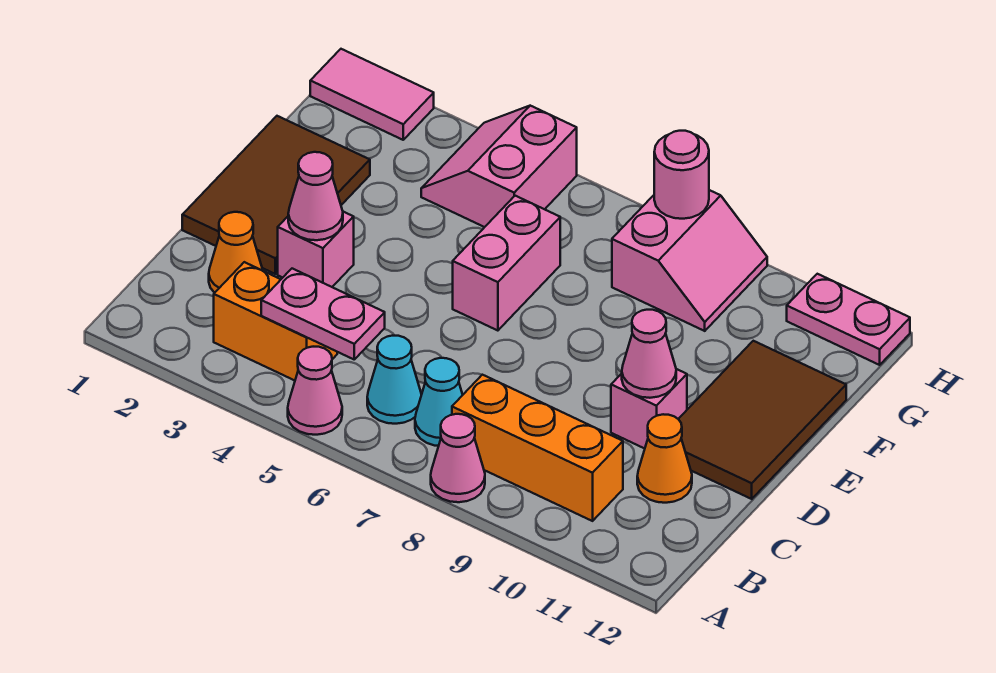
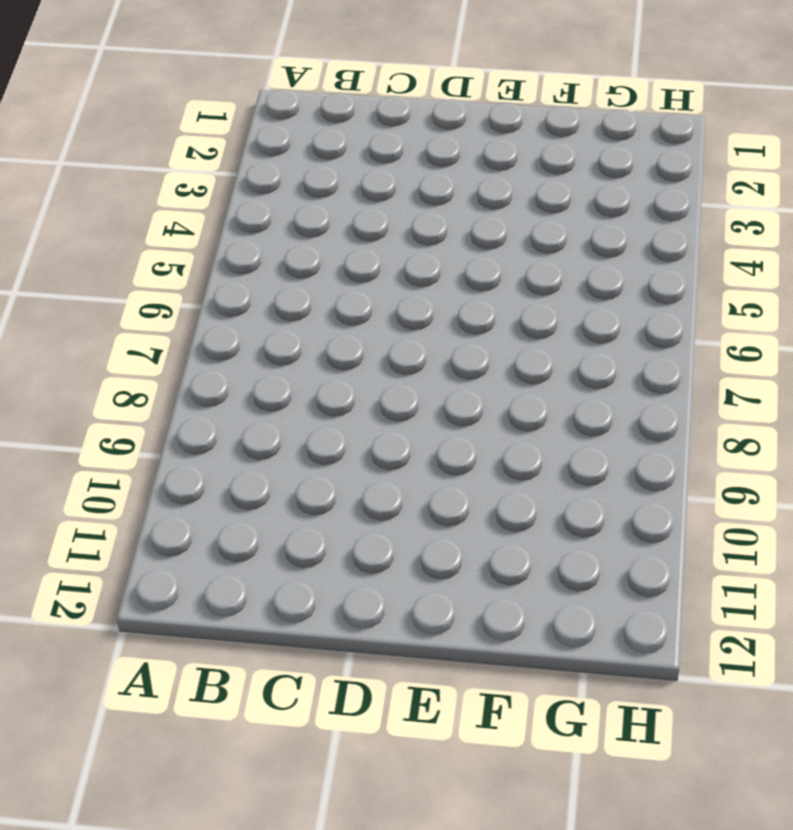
none -> pink cone A5 level 1
none -> pink cone A8 level 1
none -> orange brick B3:B4 level 1

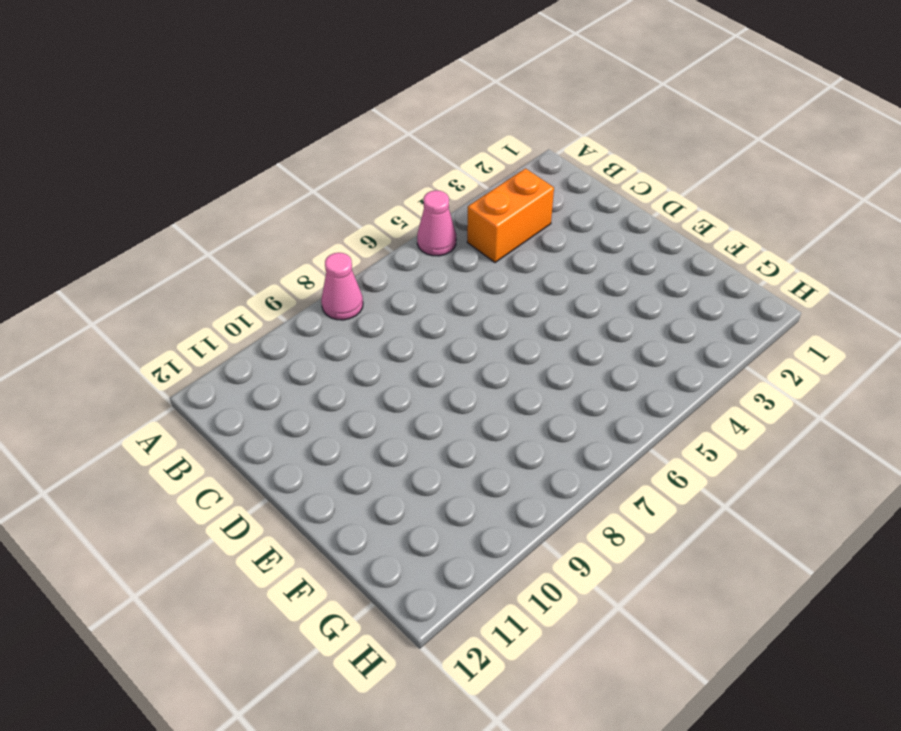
none -> cyan cone B6 level 1
none -> cyan cone B7 level 1
none -> orange brick B8:B10 level 1

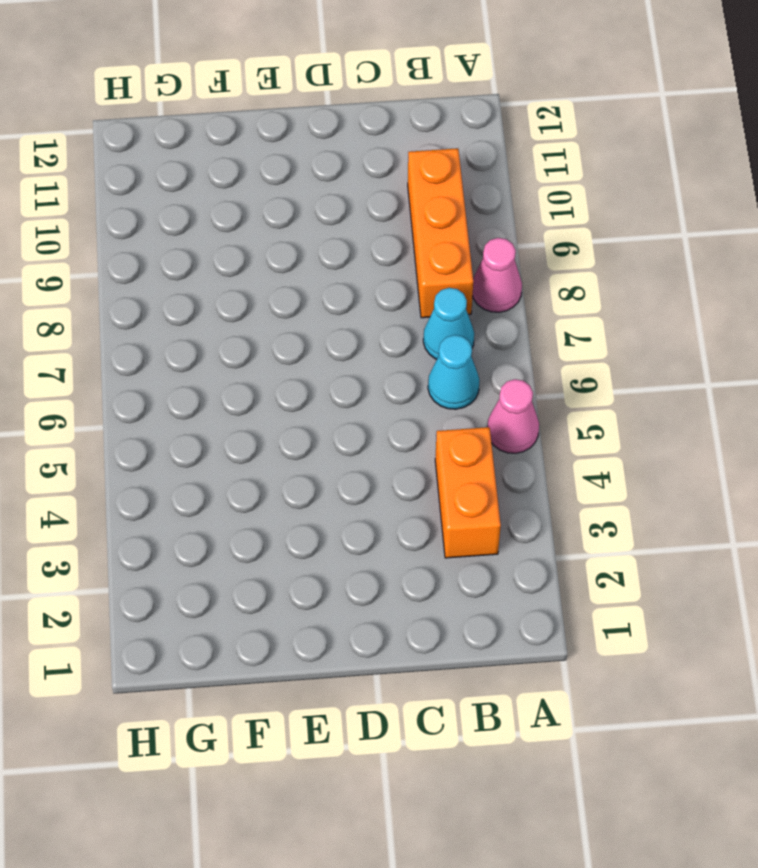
none -> orange cone C2 level 1
none -> orange cone C11 level 1
none -> brown tile D1:F2 level 1

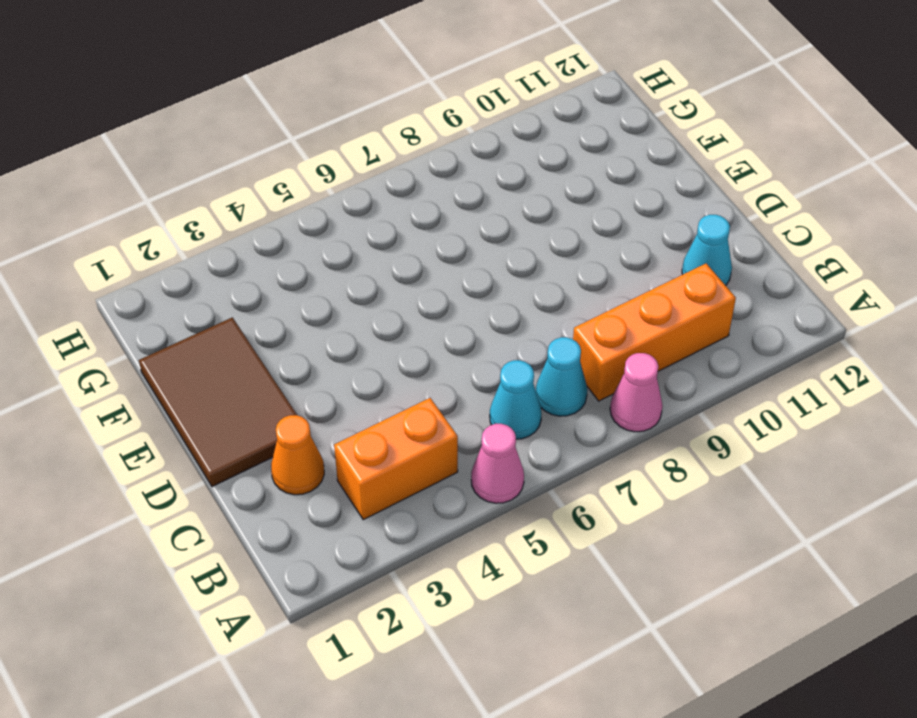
cyan cone C11 level 1 -> orange cone C11 level 1
none -> pink brick D3 level 1
none -> pink brick D10 level 1
none -> brown tile D11:F12 level 1

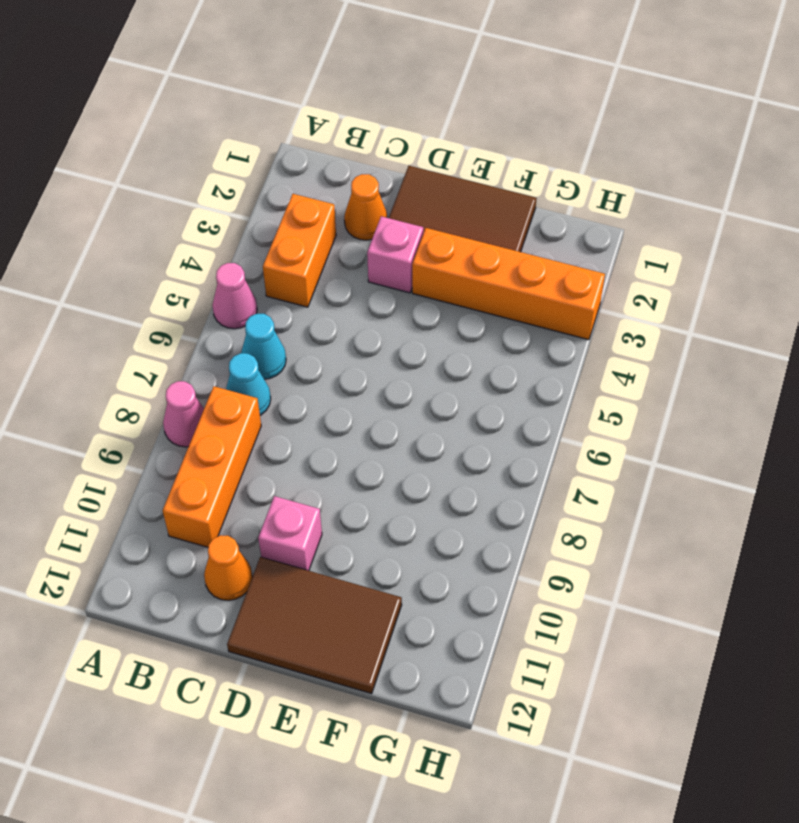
orange brick E3:H3 level 1 -> none
none -> pink brick E6:F6 level 1
none -> pink slope G4:H5 level 1 top 5
none -> pink slope G8:H9 level 1 top 8

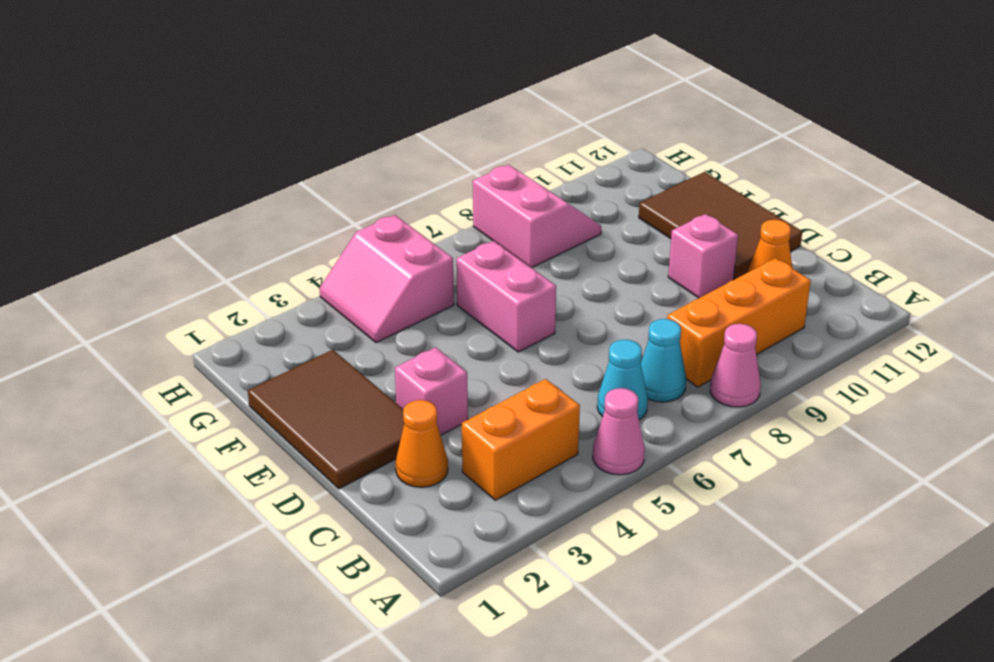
none -> pink tile H1:H2 level 1
none -> pink plate H11:H12 level 1
none -> pink plate B4:B5 level 2

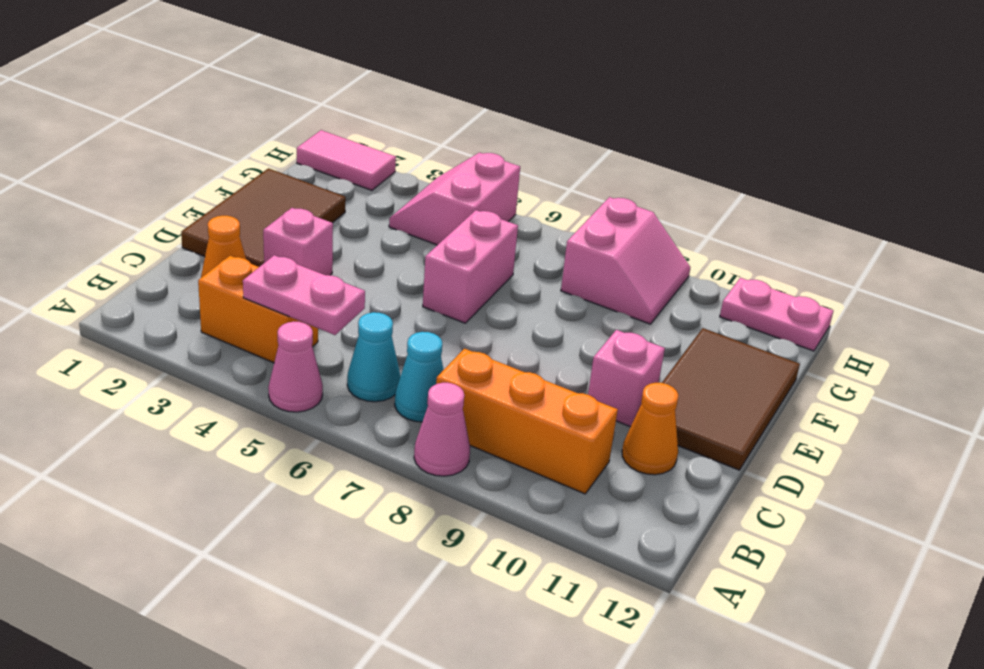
none -> pink cone D3 level 2
none -> pink cone D10 level 2
none -> pink round brick H8 level 2

